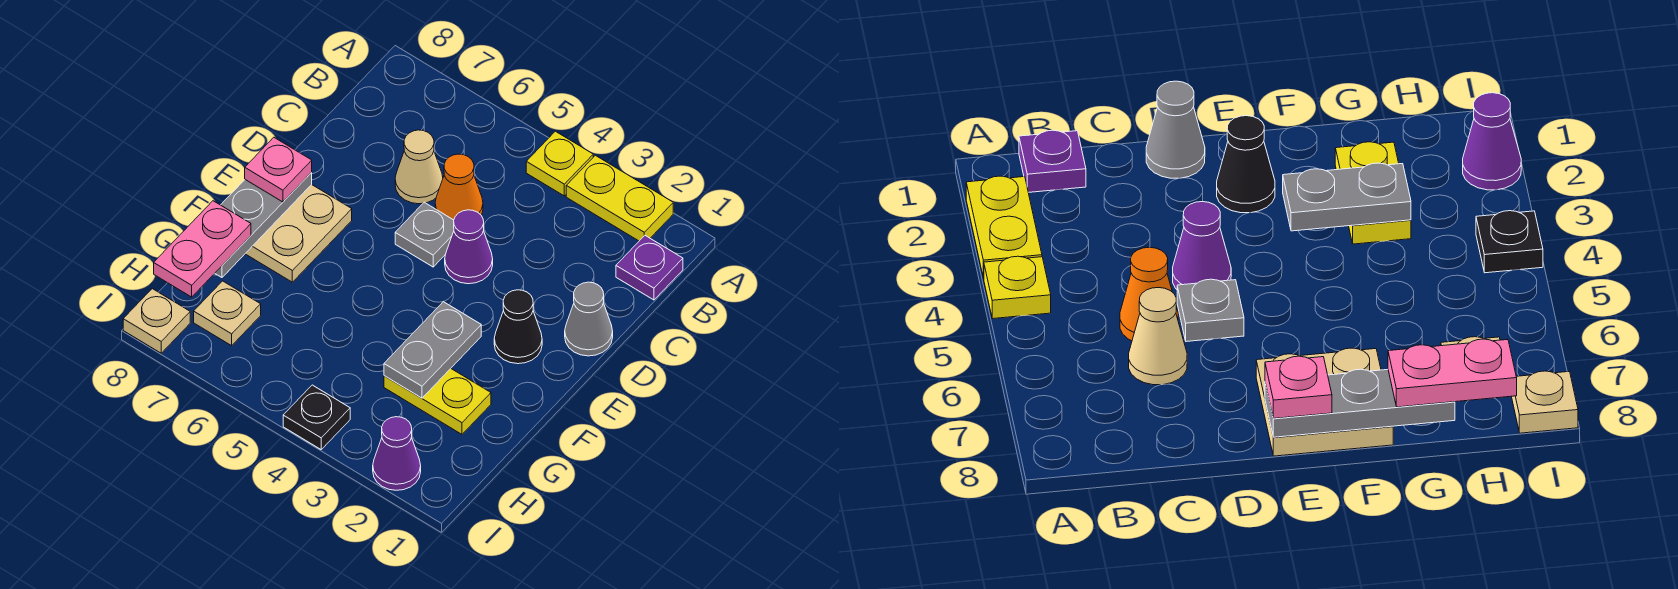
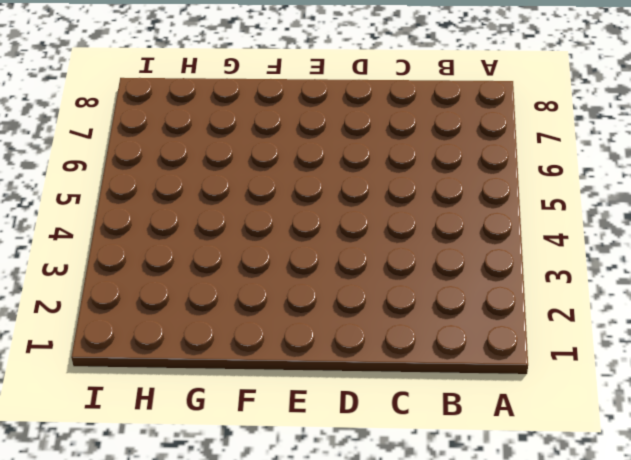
none -> yellow plate A2:A3 level 1
none -> yellow plate A4 level 1
none -> purple plate B1 level 1

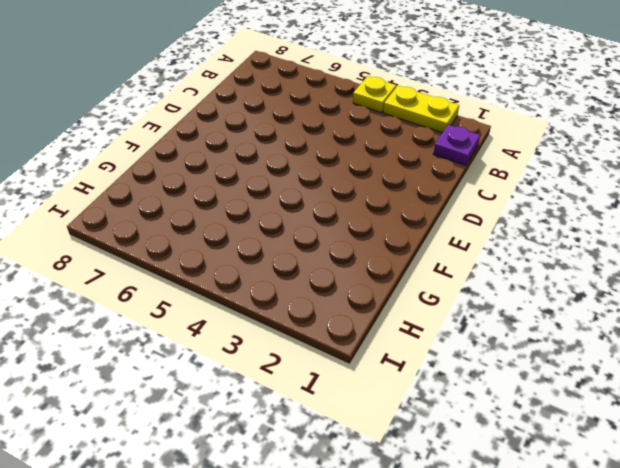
none -> orange cone C5 level 1
none -> tan cone C6 level 1
none -> grey cone D1 level 1

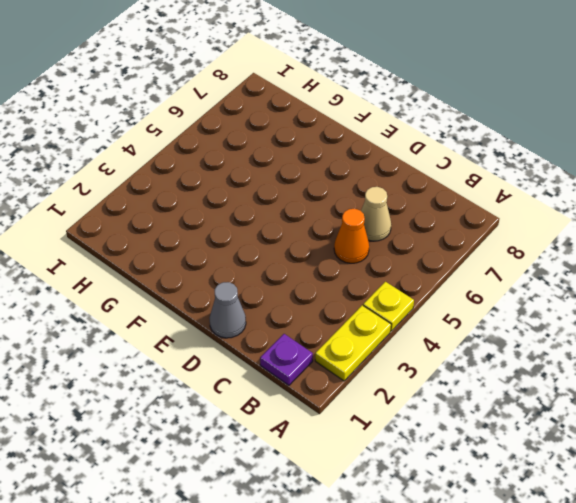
none -> purple cone D4 level 1
none -> grey plate D5 level 1
none -> black cone E2 level 1

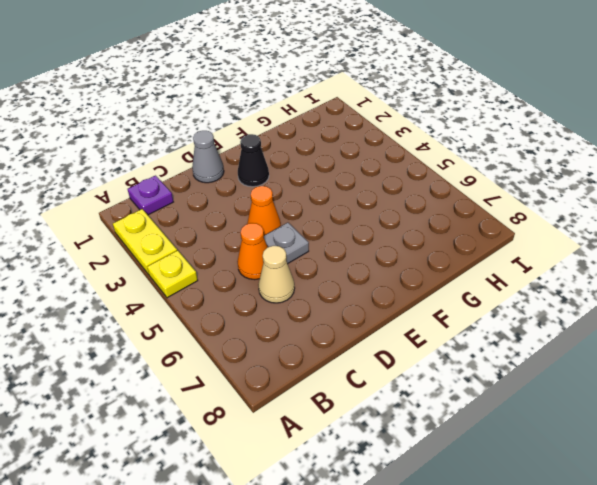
orange cone D4 level 1 -> purple cone D4 level 1
none -> tan plate E7:F8 level 1
none -> yellow plate G2:G3 level 1
none -> tan plate H7 level 1

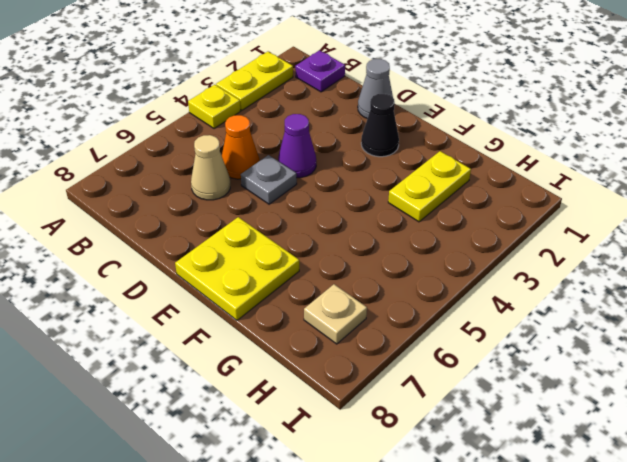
yellow plate E7:F8 level 1 -> tan plate E7:F8 level 1
none -> purple cone I2 level 1
none -> black plate I4 level 1
none -> tan plate I8 level 1

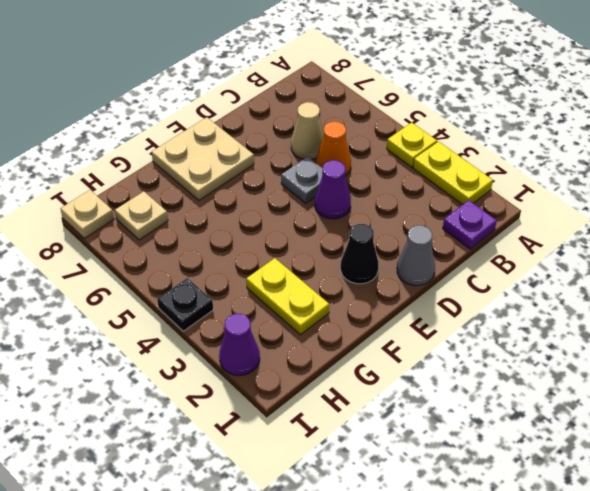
none -> grey plate E8:G8 level 2
none -> grey plate F3:G3 level 2
none -> pink plate E8 level 3

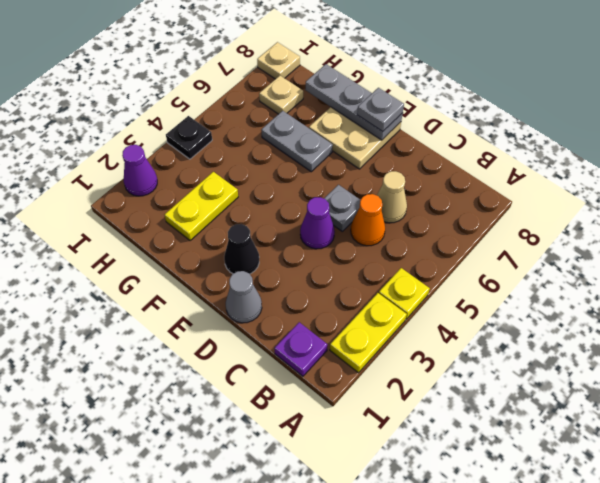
grey plate E8 level 3 -> pink plate E8 level 3
grey plate F6:G6 level 1 -> grey plate F3:G3 level 2
none -> pink plate G8:H8 level 3

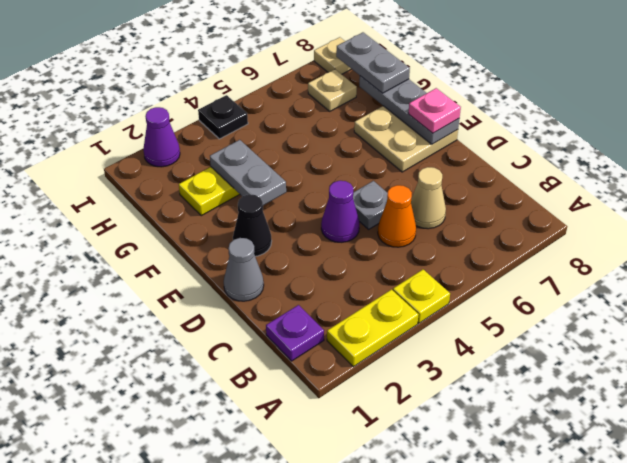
grey plate G8:H8 level 3 -> pink plate G8:H8 level 3

